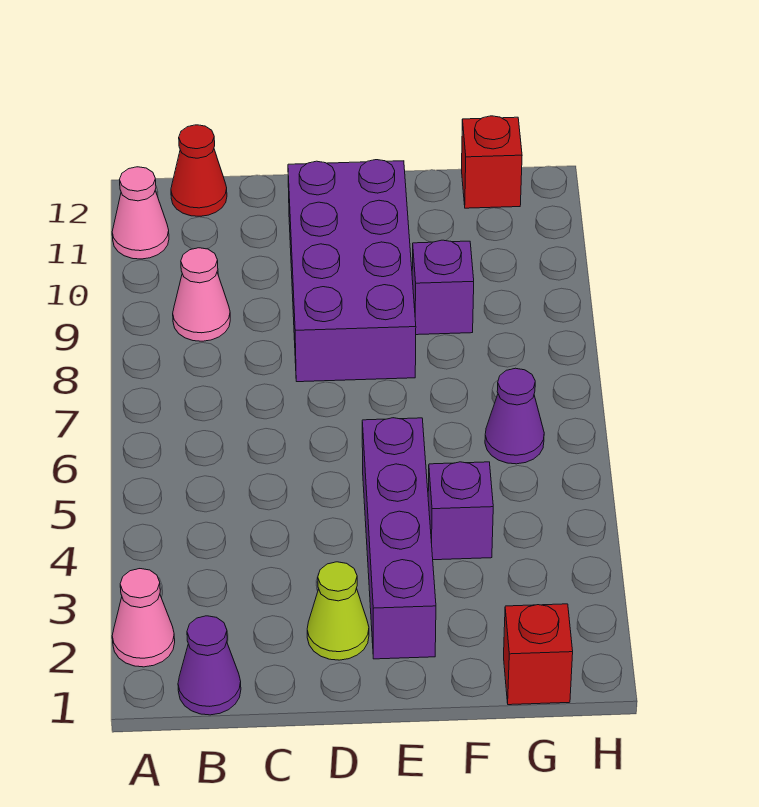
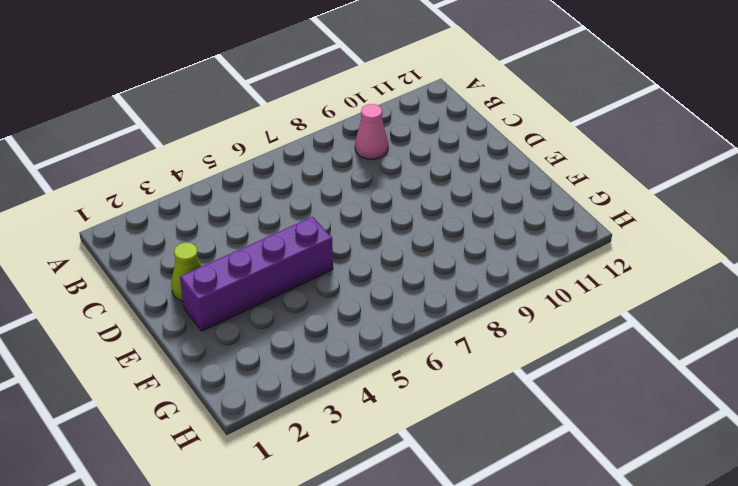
none -> pink cone A2 level 1
none -> pink cone A11 level 1
none -> purple cone B1 level 1

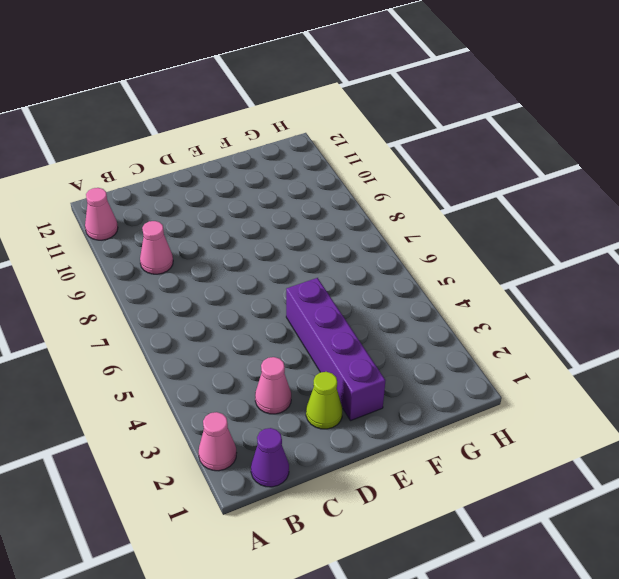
pink cone C3 level 1 -> none
none -> red cone B12 level 1
none -> purple brick D8:E11 level 1
none -> purple brick F4 level 1

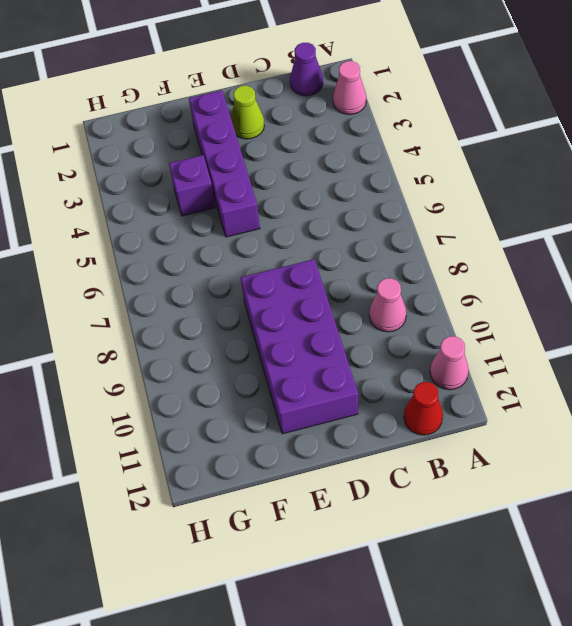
none -> purple brick F9 level 1
none -> red brick G1 level 1
none -> purple cone G6 level 1

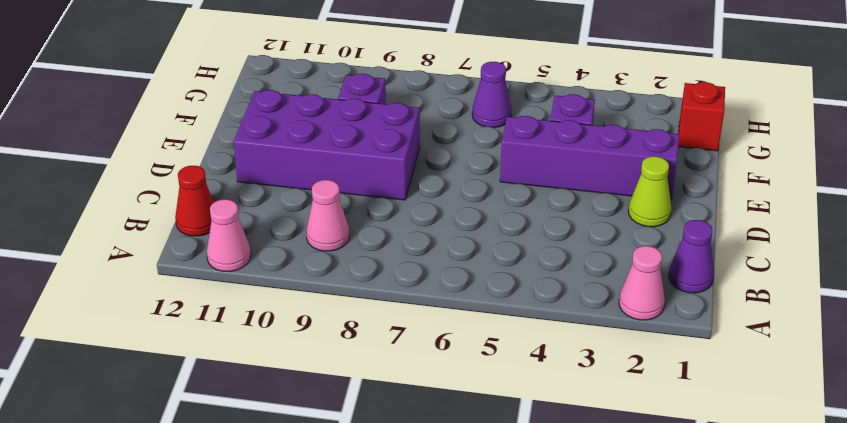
none -> red brick G12 level 1

